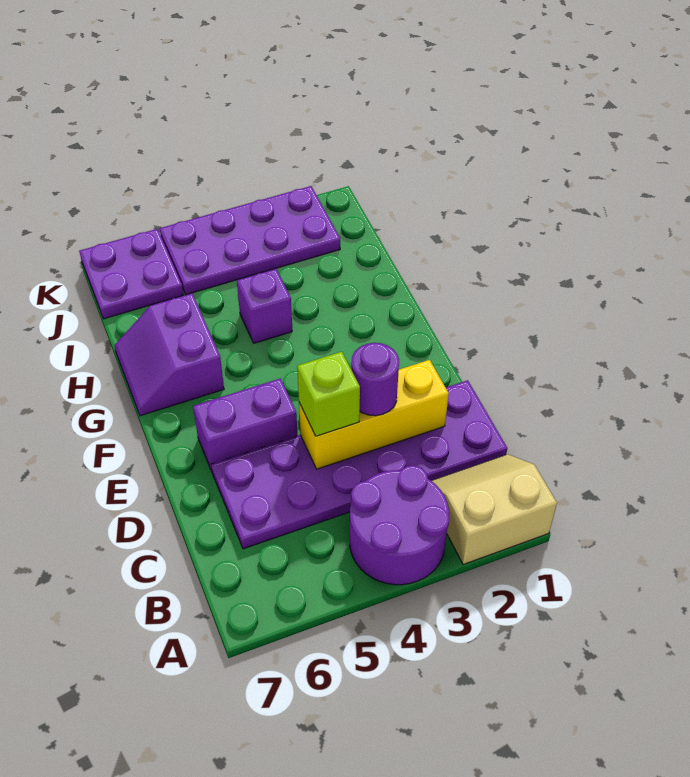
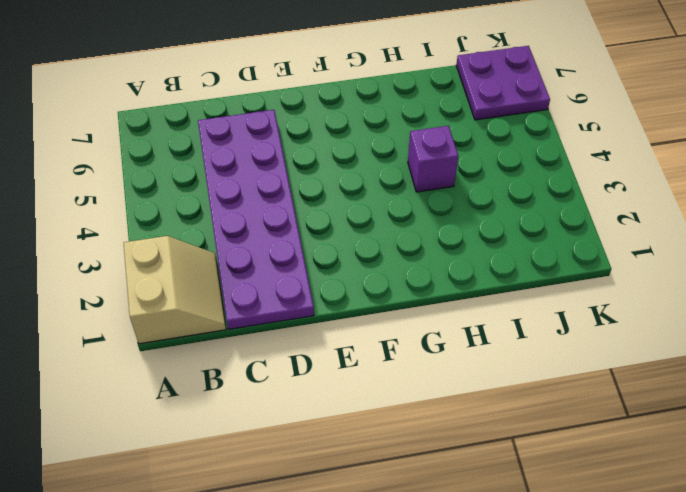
none -> purple round brick A3:B4 level 1
none -> purple brick E5:E6 level 1

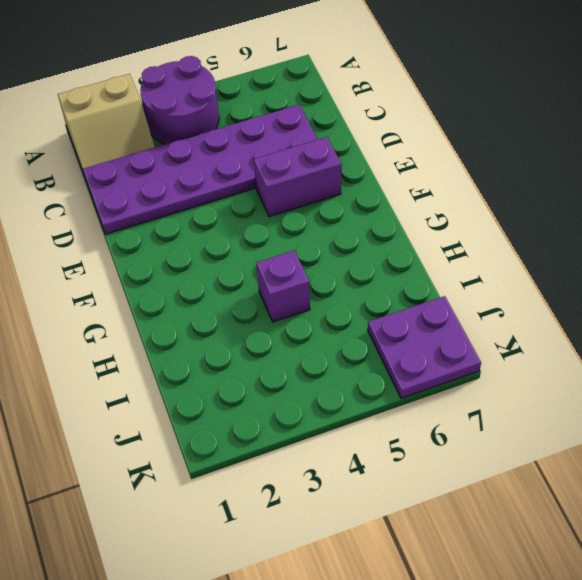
none -> purple slope G6:H7 level 1 top 6
none -> purple plate J2:K5 level 1

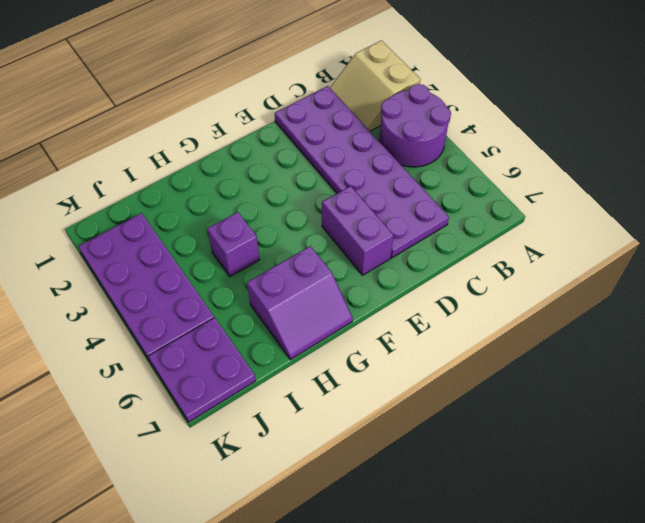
none -> yellow brick D2:D4 level 2
none -> purple round brick D3 level 3

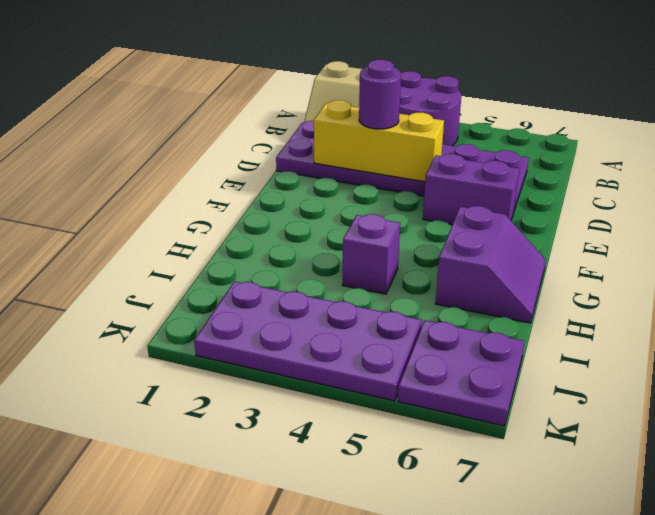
none -> lime brick D4 level 3

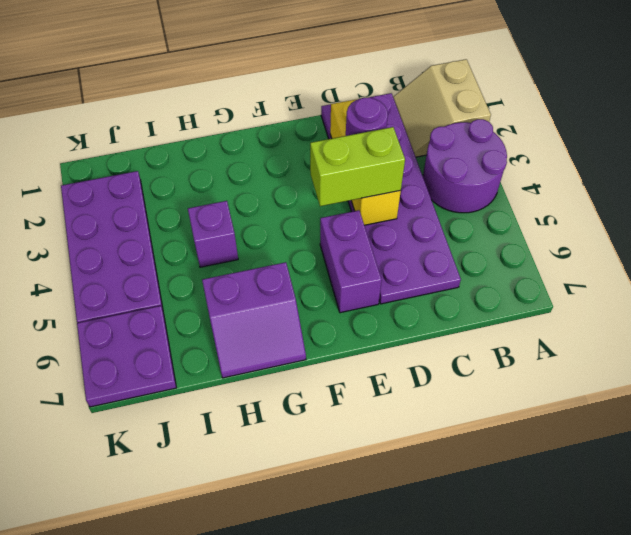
lime brick D4:E4 level 3 -> lime brick D4 level 3

